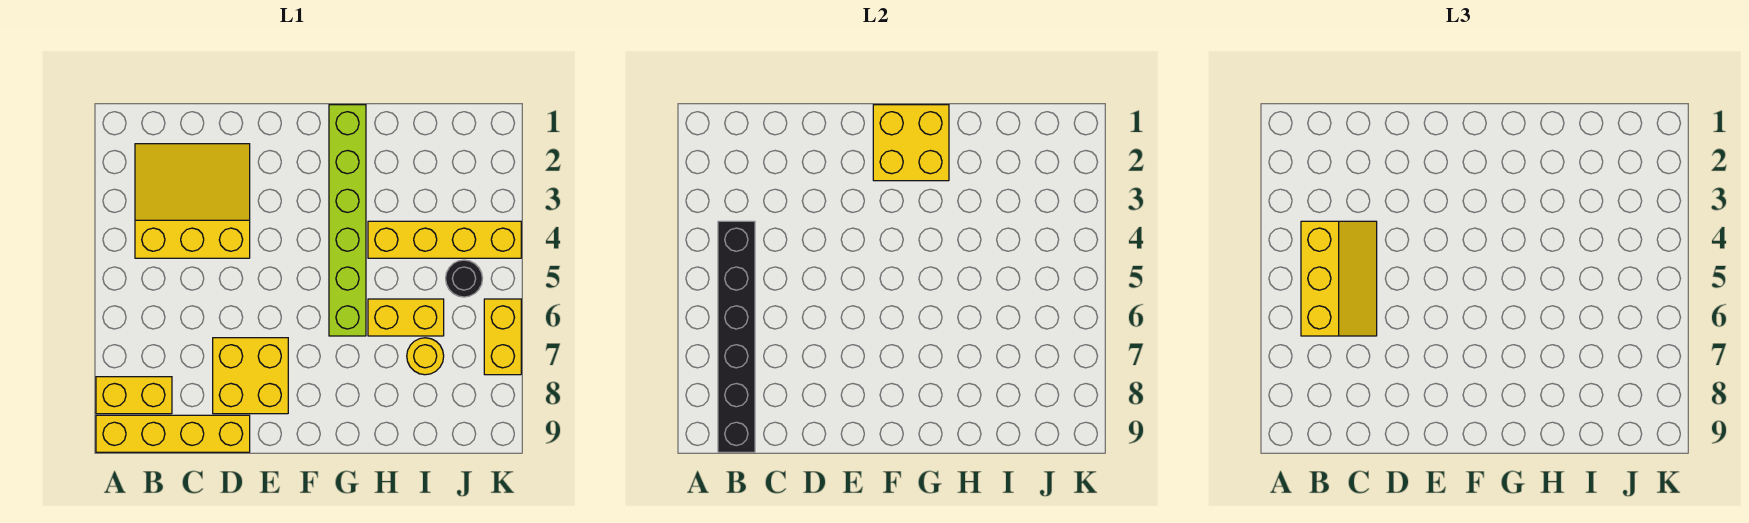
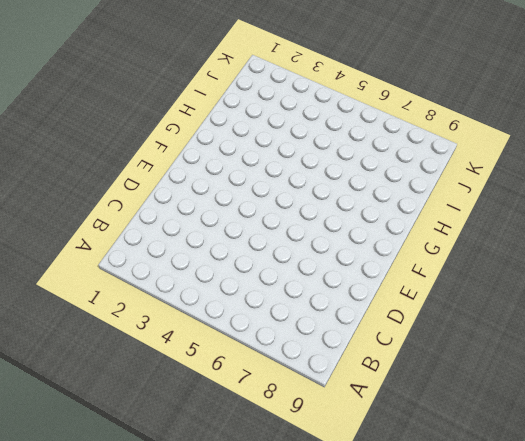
none -> yellow brick A8:B8 level 1
none -> yellow brick A9:D9 level 1
none -> yellow slope B2:D4 level 1 top 4

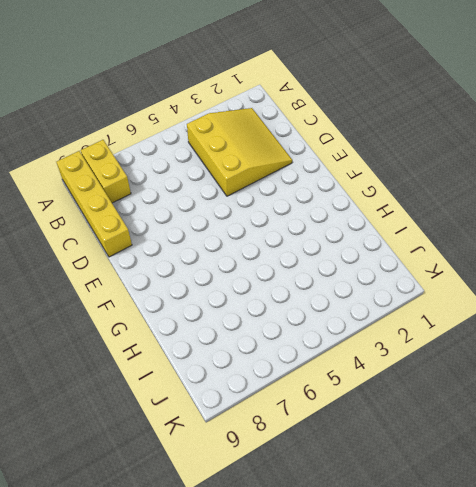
none -> yellow brick D7:E8 level 1
none -> lime brick G1:G6 level 1
none -> yellow brick H4:K4 level 1

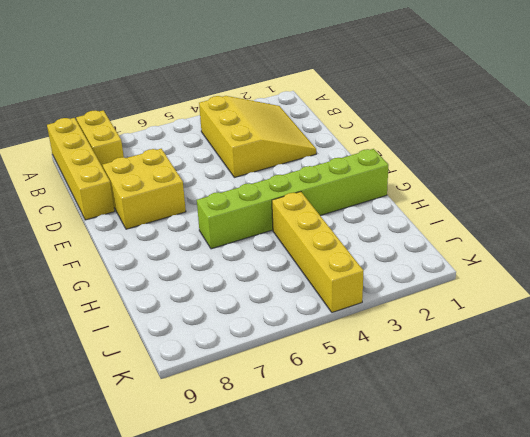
none -> yellow brick H6:I6 level 1
none -> yellow round brick I7 level 1
none -> black round brick J5 level 1

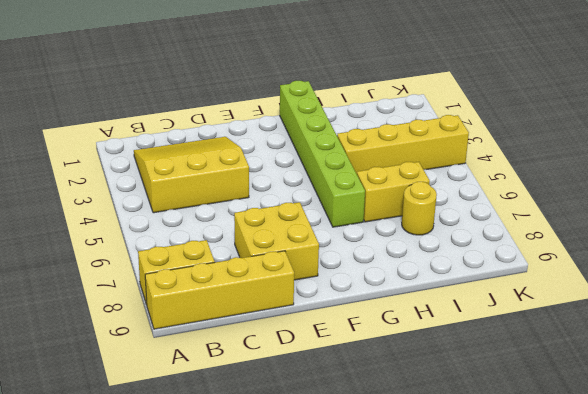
none -> black round brick J5 level 1
none -> yellow brick K6:K7 level 1
none -> black brick B4:B9 level 2

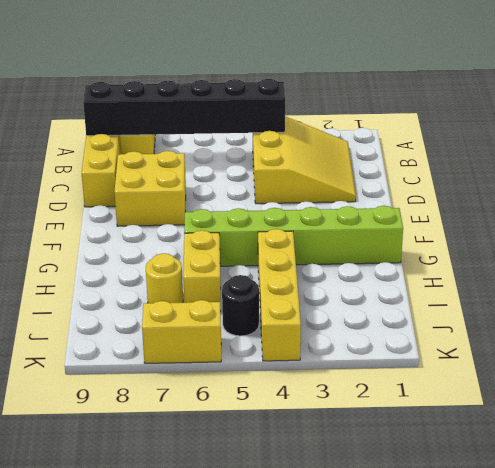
none -> yellow brick F1:G2 level 2
none -> yellow slope B4:C6 level 3 top B

